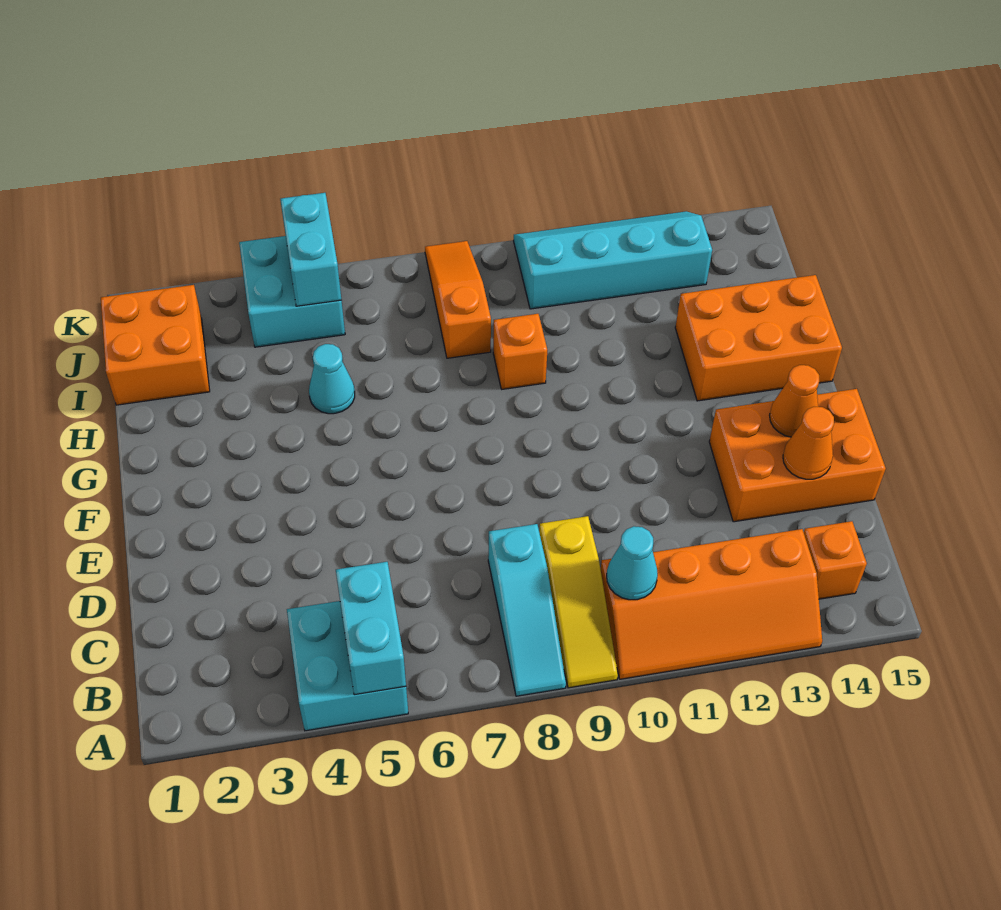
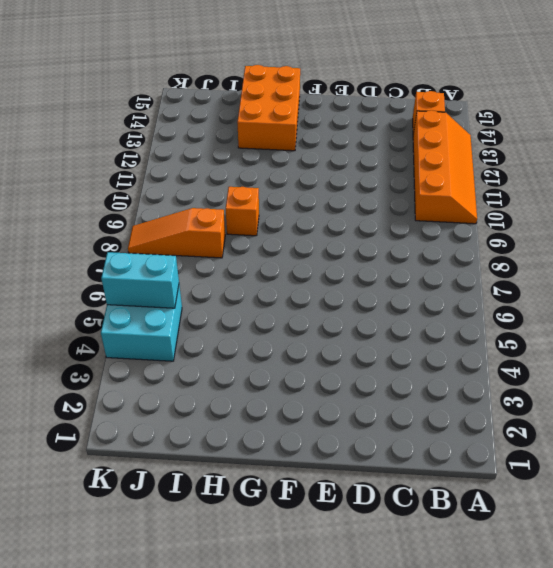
none -> cyan brick A4:B5 level 1
none -> cyan slope A8:C8 level 1 top C
none -> yellow slope A9:C9 level 1 top C

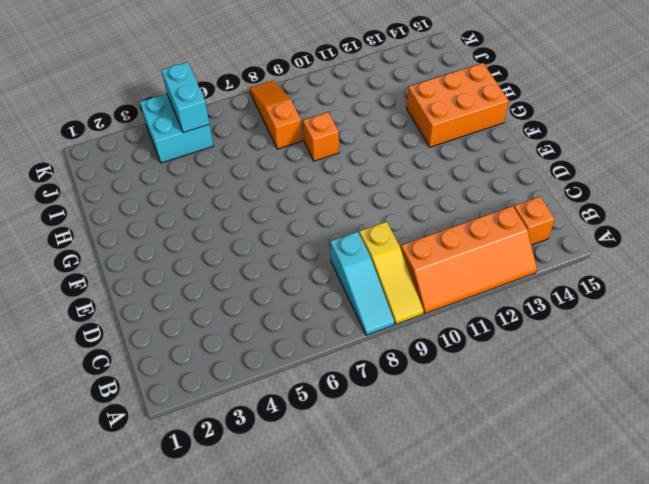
none -> cyan brick A4:B5 level 1
none -> orange brick D13:E15 level 1
none -> cyan cone H5 level 1

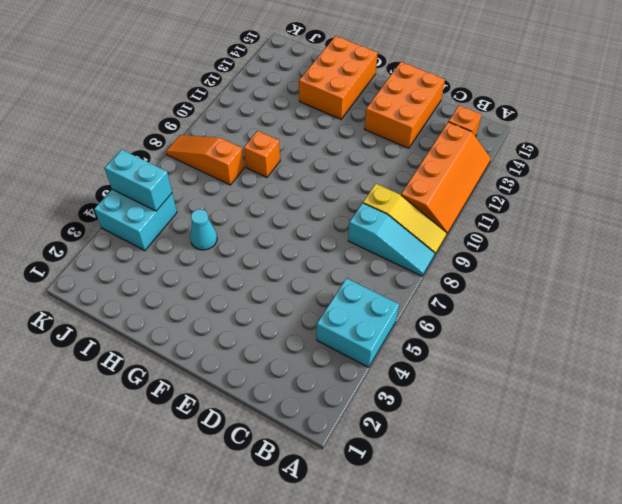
none -> orange brick I1:J2 level 1
none -> cyan slope J10:K13 level 1 top J
none -> cyan brick A5:B5 level 2

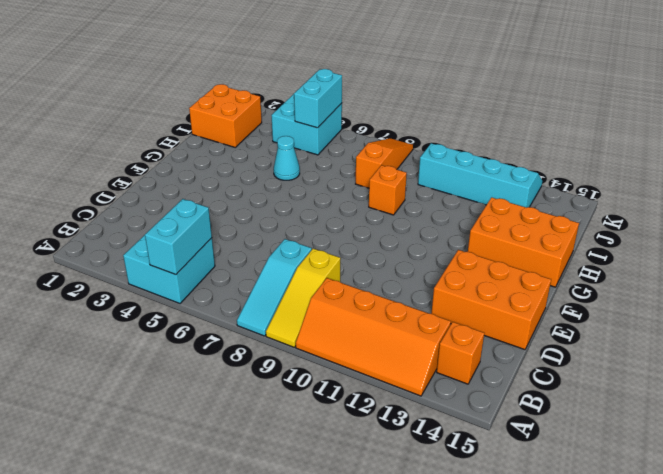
none -> cyan cone B10 level 2
none -> orange cone D14 level 2
none -> orange cone E14 level 2

